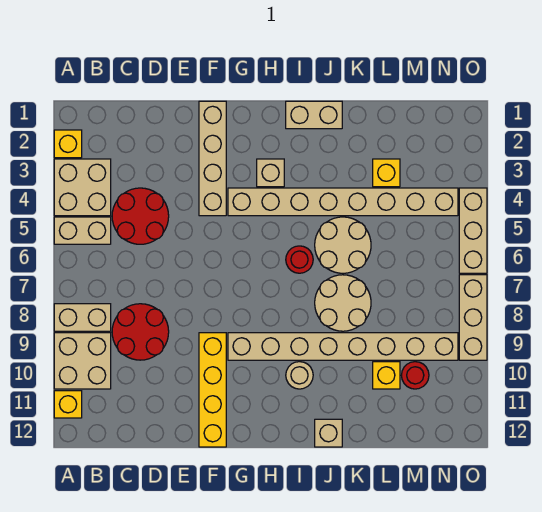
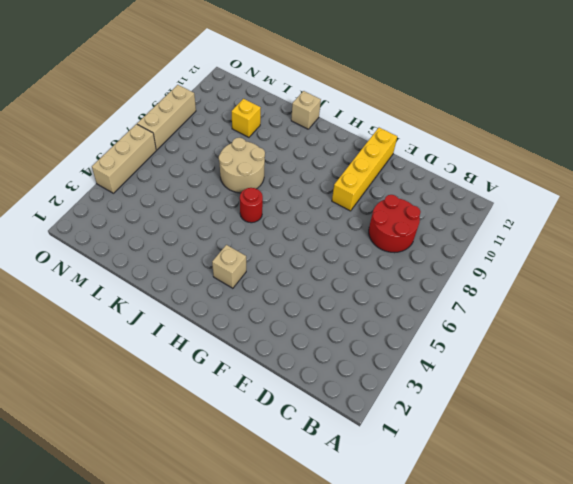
none -> yellow brick A2 level 1
none -> tan brick A3:B4 level 1
none -> tan brick A5:B5 level 1

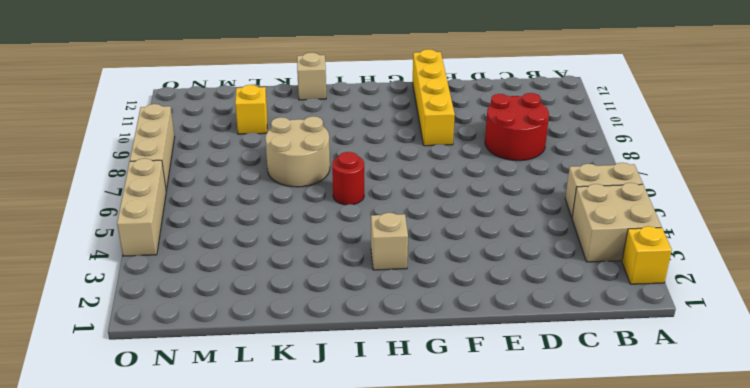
none -> tan brick A8:B8 level 1
none -> tan brick A9:B10 level 1
none -> yellow brick A11 level 1

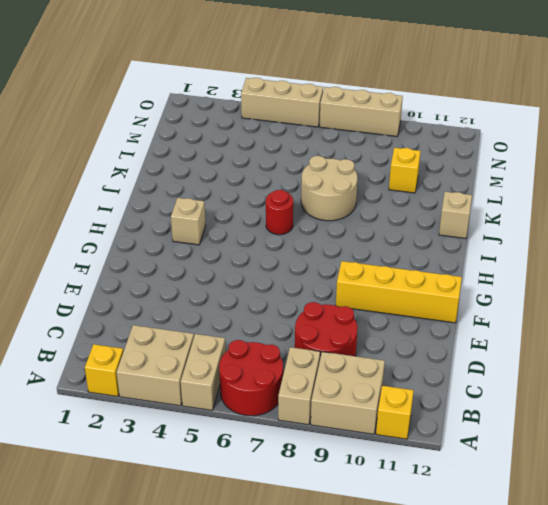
red round brick A6:B7 level 1 -> red round brick C4:D5 level 1
none -> tan brick F1:F4 level 1
none -> tan brick G4:N4 level 1
none -> tan brick G9:N9 level 1

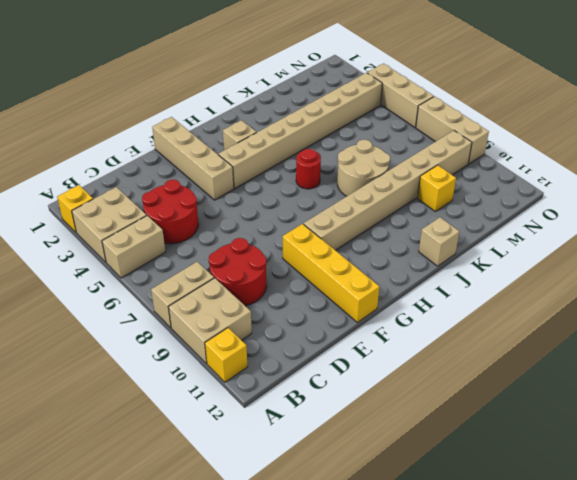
none -> tan brick I1:J1 level 1
none -> tan round brick I10 level 1
none -> tan round brick J5:K6 level 1

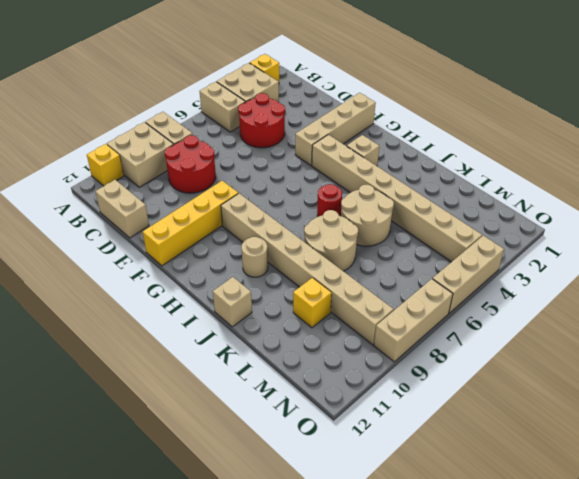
tan brick C12:D12 level 1 -> tan brick I1:J1 level 1
none -> yellow brick L3 level 1
none -> red round brick M10 level 1

